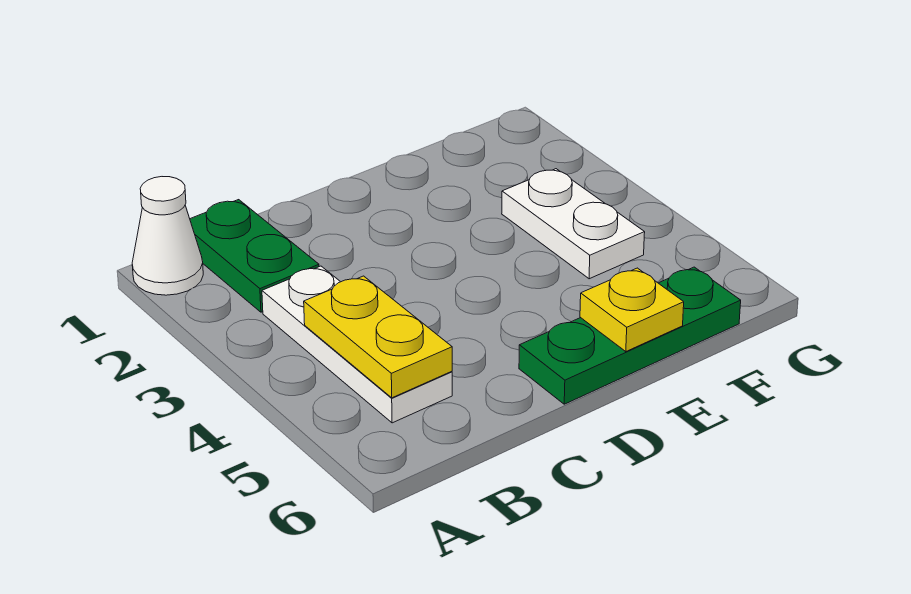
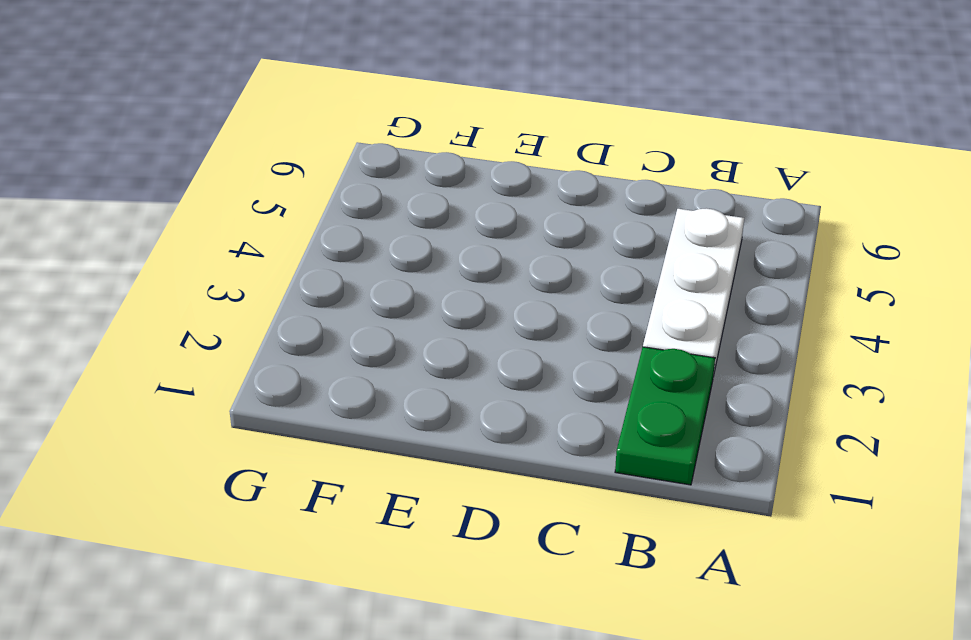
none -> white cone A1 level 1
none -> green plate D6:F6 level 1

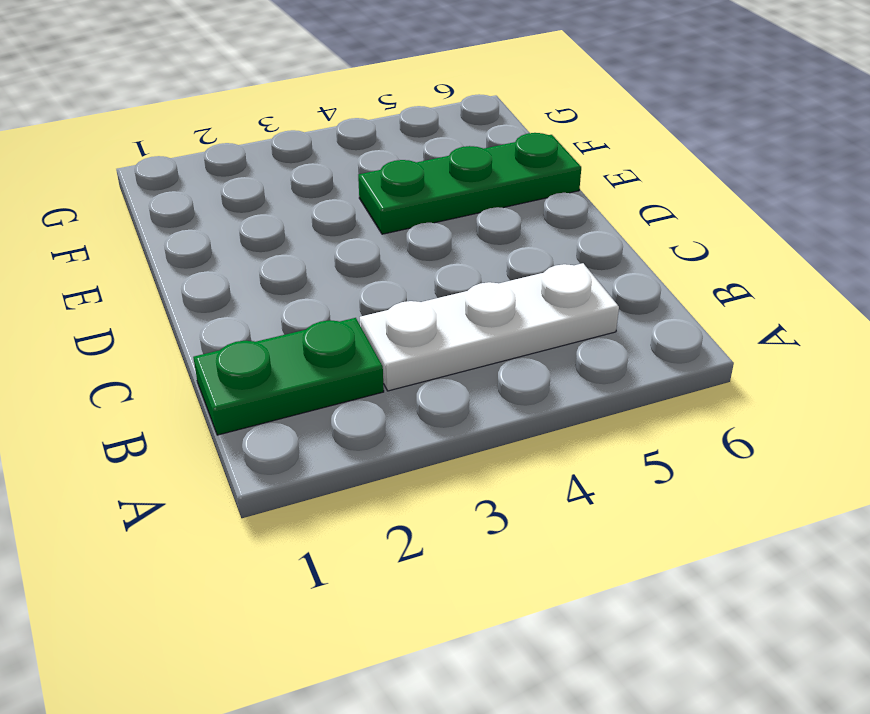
green plate E4:E6 level 1 -> green plate D6:F6 level 1
none -> white cone A1 level 1
none -> white plate F3:F4 level 1

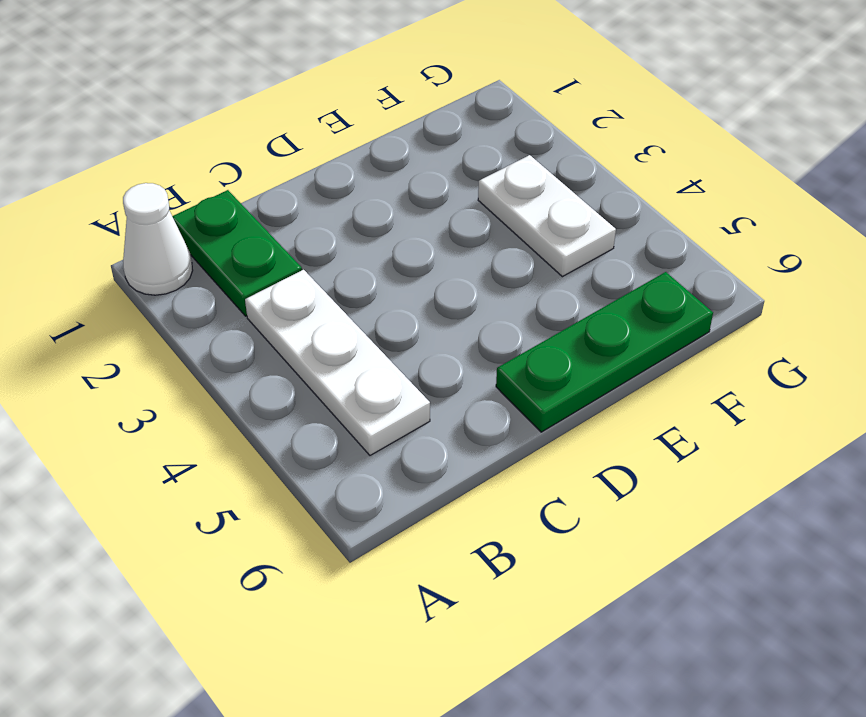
none -> yellow plate B4:B5 level 2
none -> yellow plate E6 level 2

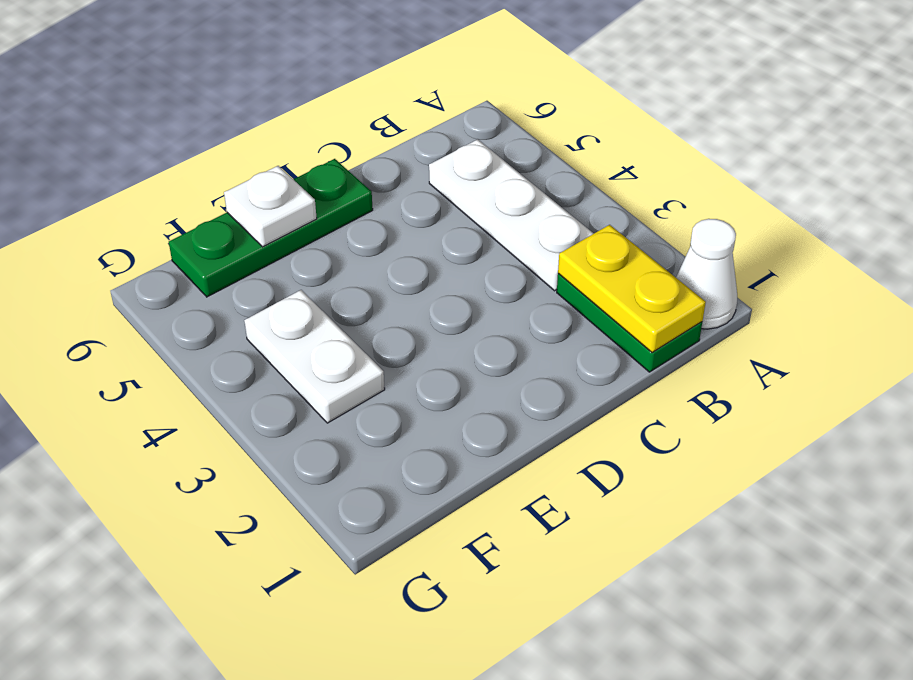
yellow plate B1:B2 level 2 -> yellow plate B4:B5 level 2
white plate E6 level 2 -> yellow plate E6 level 2

